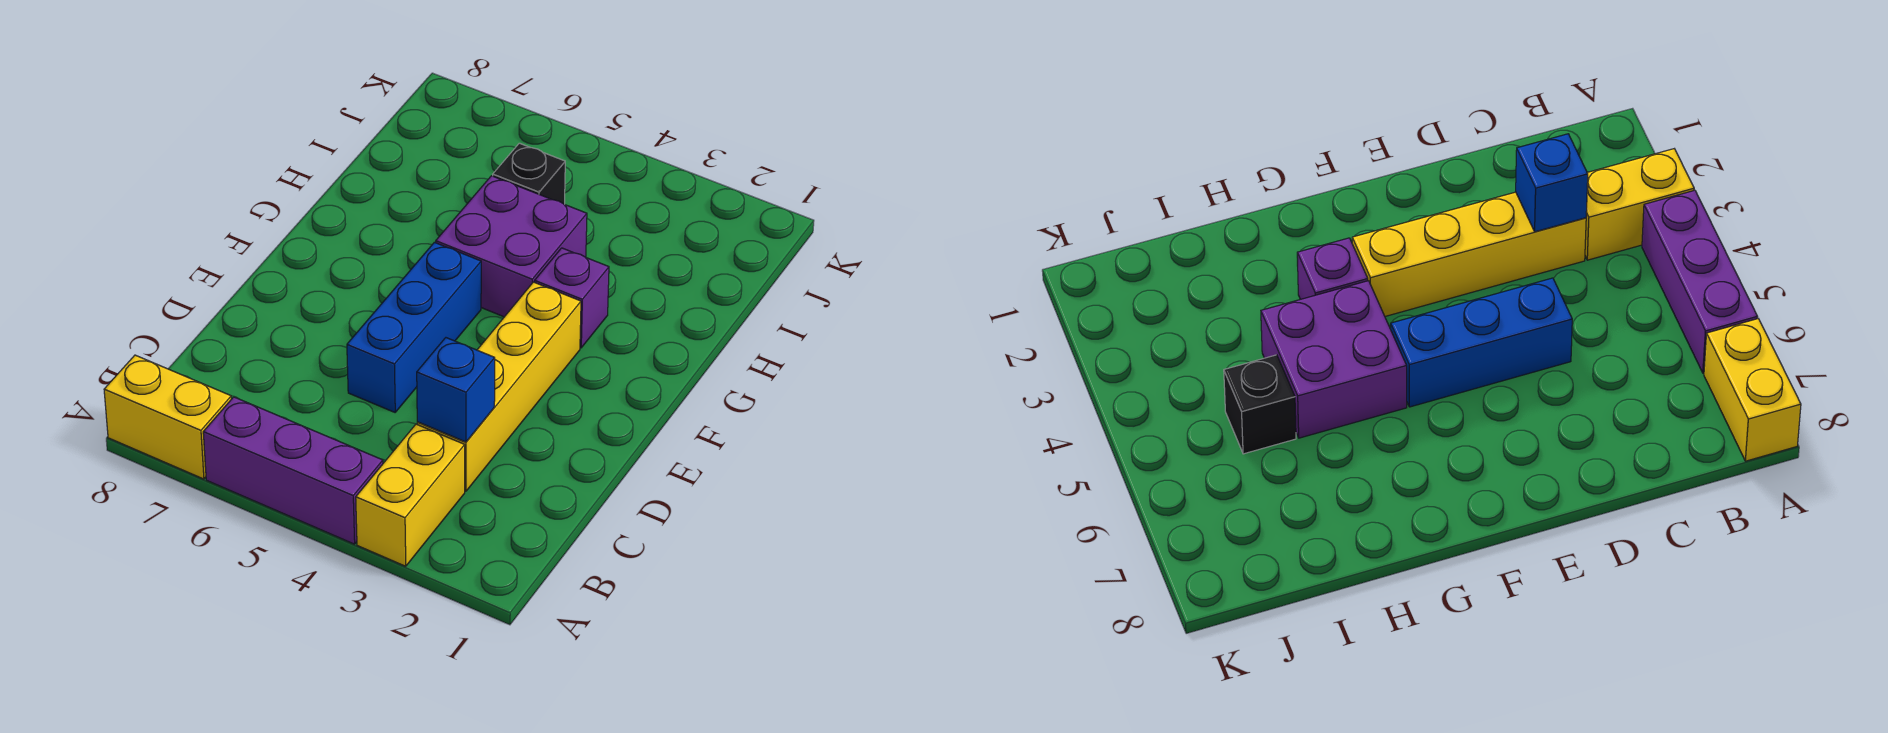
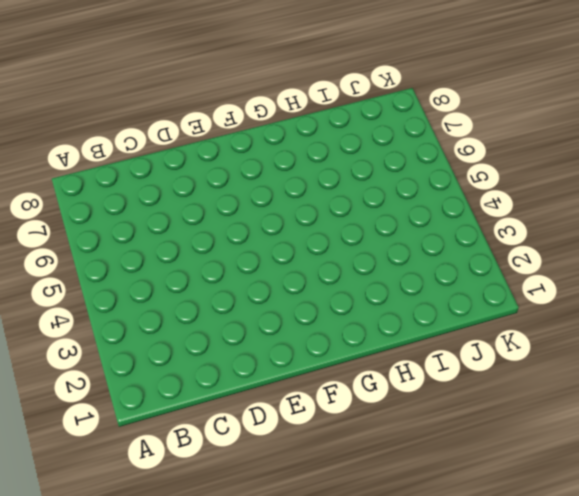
none -> yellow brick A3:B3 level 1
none -> purple brick A4:A6 level 1

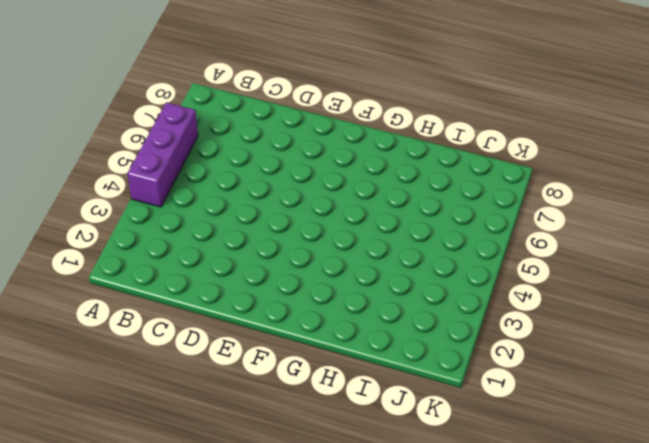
none -> yellow brick A3:B3 level 1
none -> yellow brick A7:A8 level 1

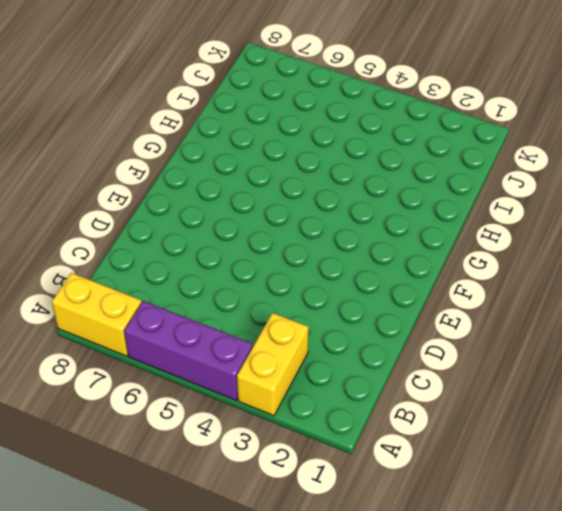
none -> yellow brick C3:F3 level 1
none -> blue brick D5:F5 level 1

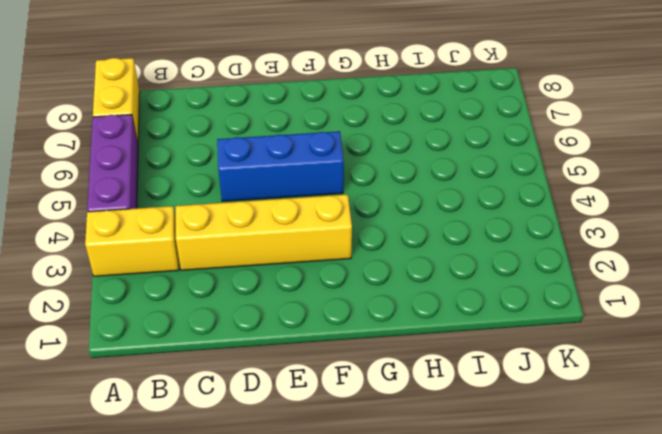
none -> purple brick G3 level 1
none -> purple brick G4:H5 level 1

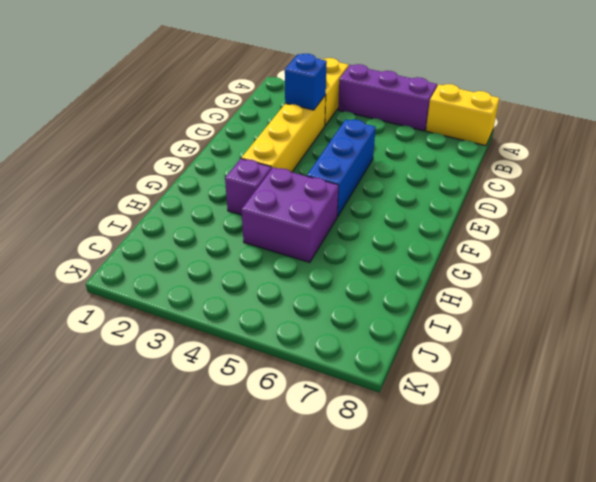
none -> black brick I5 level 1

